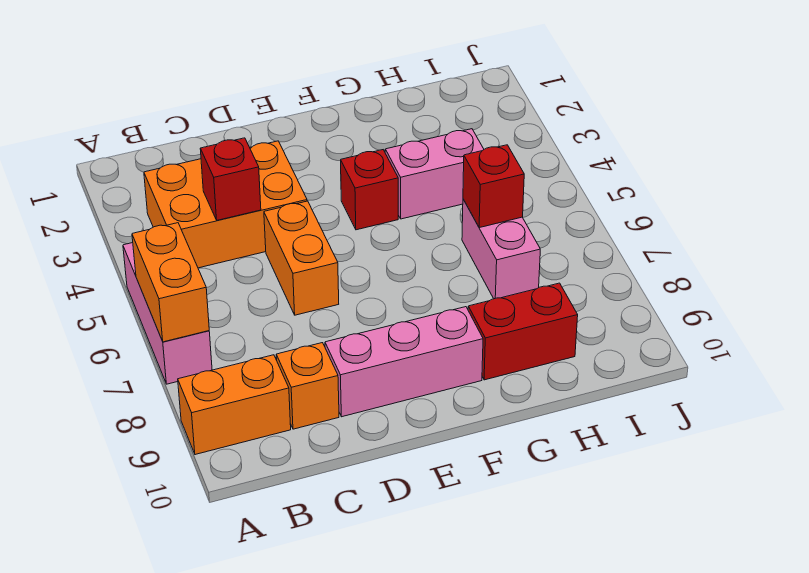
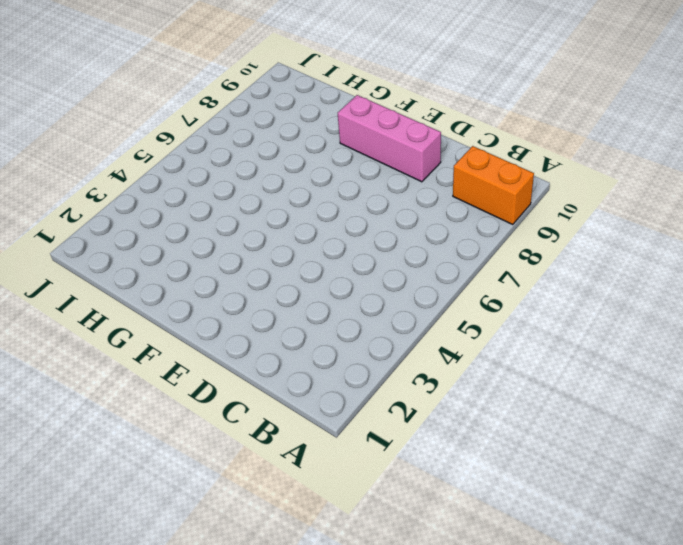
none -> pink brick A5:A7 level 1
none -> orange brick B3:D4 level 1
none -> orange brick C9 level 1

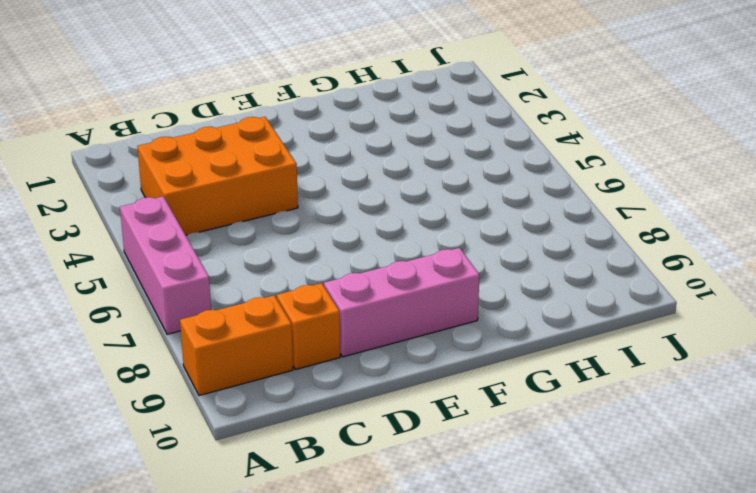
none -> orange brick D5:D6 level 1
none -> red brick F4 level 1
none -> pink brick G4:H4 level 1

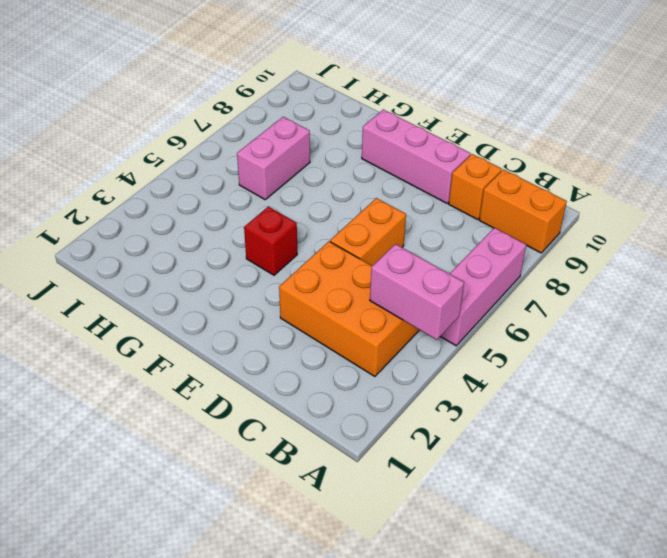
pink brick A4:B4 level 2 -> pink brick G4:H4 level 1
none -> red brick G9:H9 level 1
none -> orange brick A6:A7 level 2
none -> red brick C4 level 2

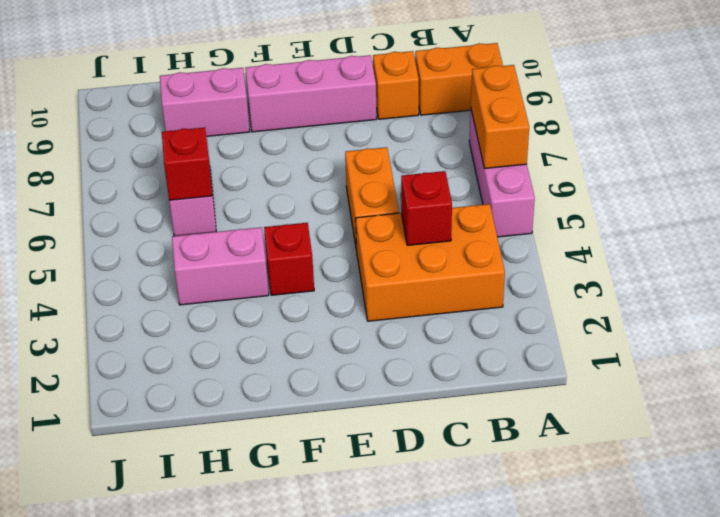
pink brick G9:H9 level 1 -> red brick G9:H9 level 1

